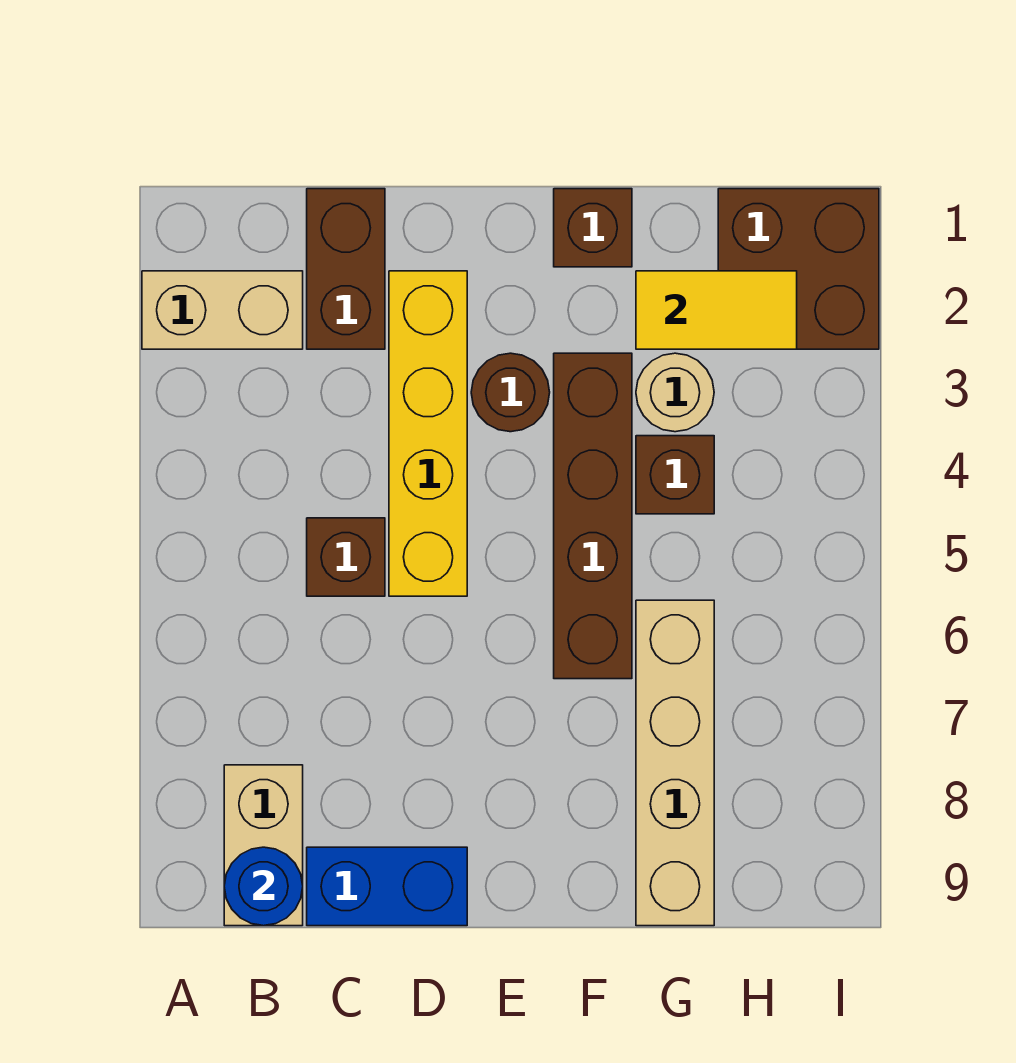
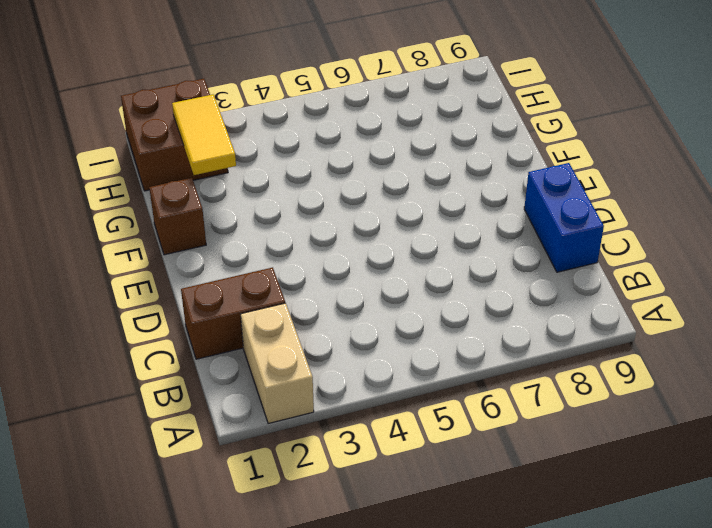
none -> tan brick B8:B9 level 1
none -> brown brick C5 level 1
none -> yellow brick D2:D5 level 1

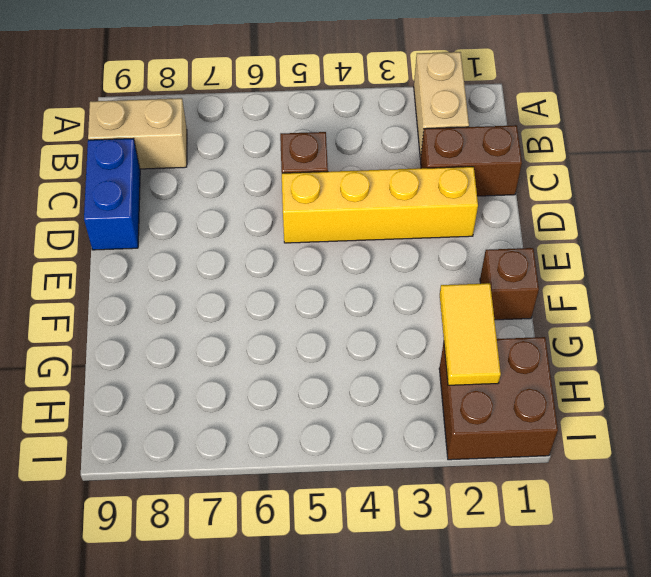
none -> brown round brick E3 level 1
none -> brown brick F3:F6 level 1
none -> tan round brick G3 level 1

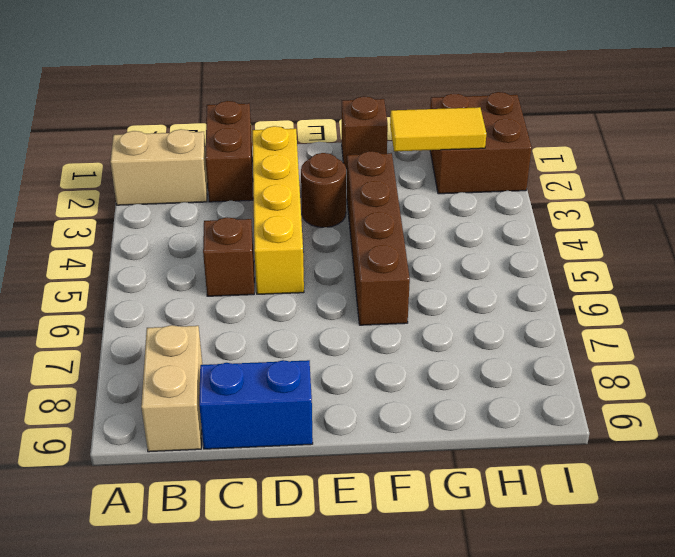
none -> tan round brick G3 level 1
none -> brown brick G4 level 1
none -> tan brick G6:G9 level 1

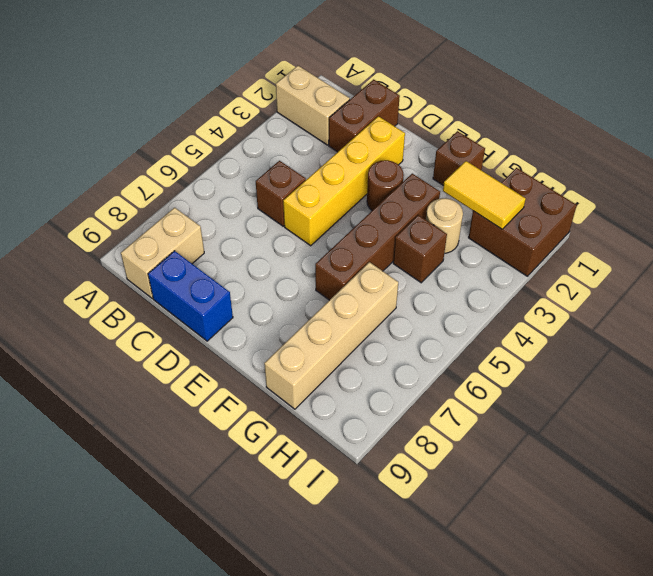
none -> blue round brick B9 level 2

